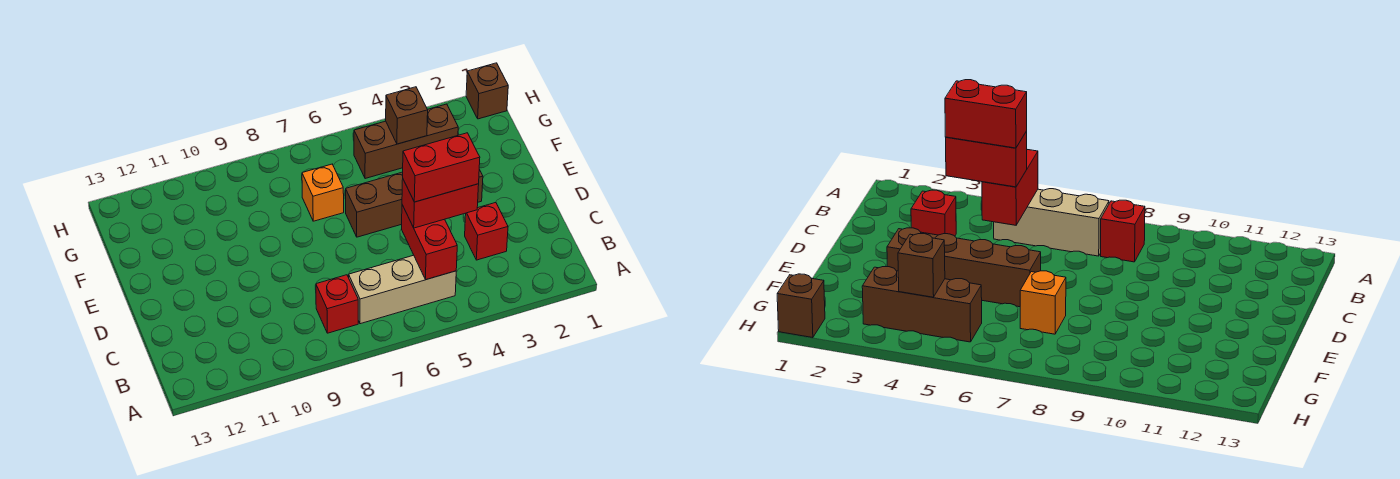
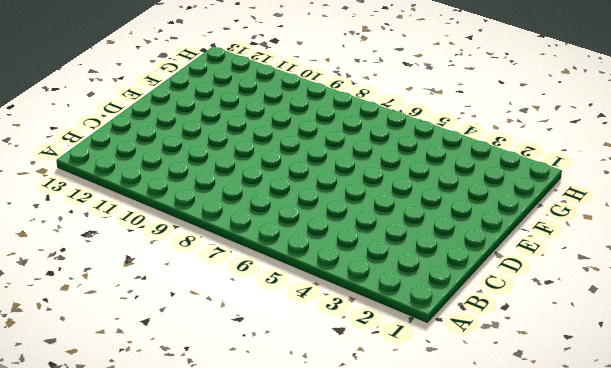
none -> tan brick B5:B7 level 1
none -> red brick B8 level 1

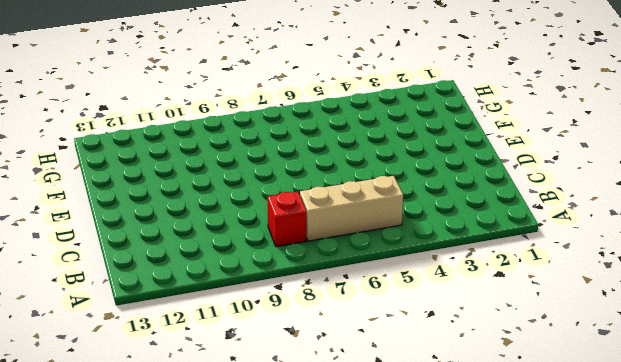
none -> red brick C3 level 1
none -> brown brick E3:E6 level 1

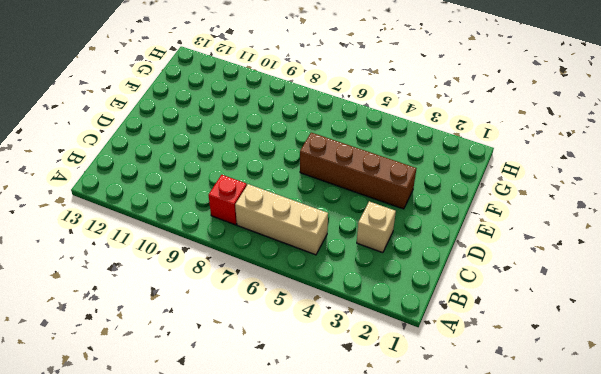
tan brick C3 level 1 -> red brick C3 level 1
none -> orange brick F7 level 1
none -> brown brick G3:G5 level 1

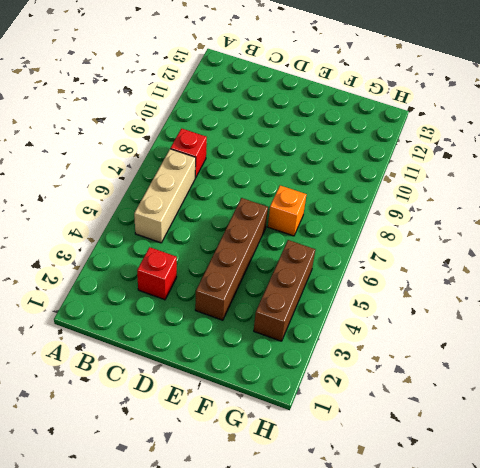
none -> brown brick H1 level 1
none -> red brick B5:C5 level 2

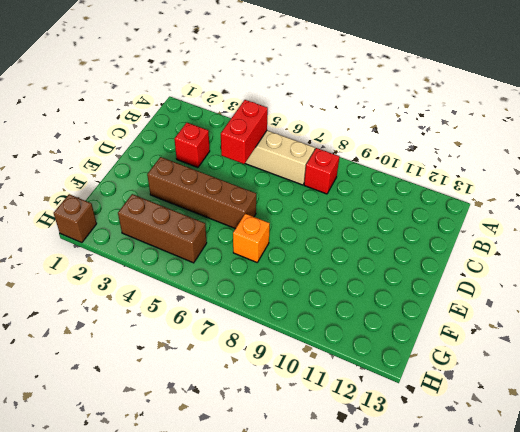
none -> brown brick G4 level 2
none -> red brick C4:C5 level 3

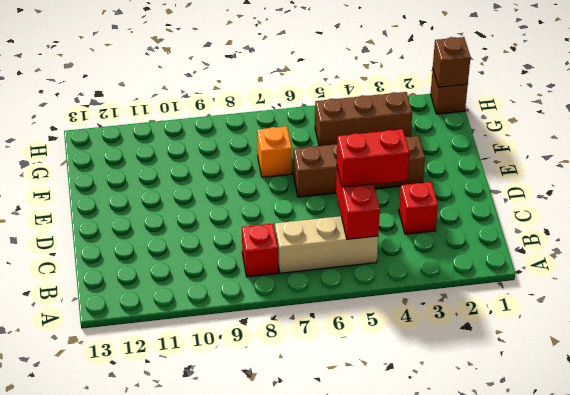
brown brick H1 level 2 -> brown brick G4 level 2
none -> red brick C4:C5 level 4

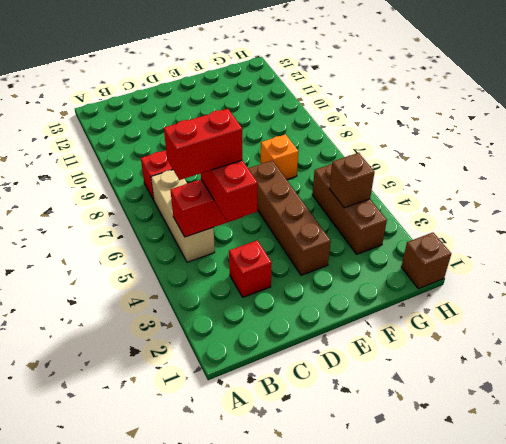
red brick B5:C5 level 4 -> red brick C4:C5 level 4

